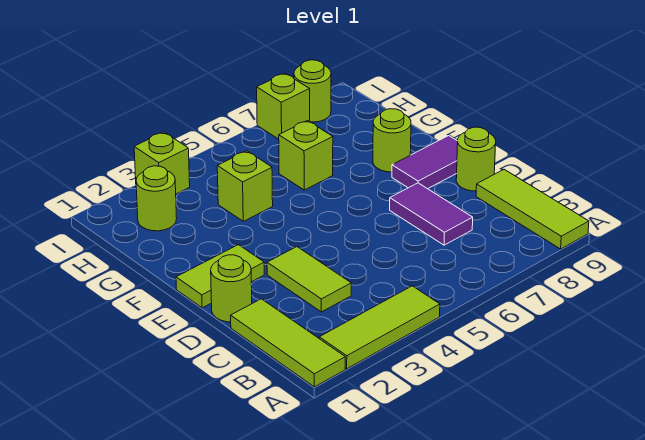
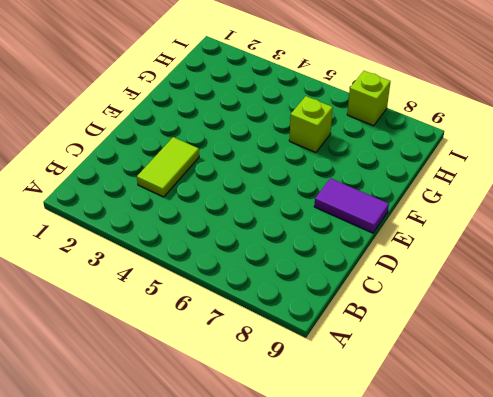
none -> lime tile A1:C1 level 1
none -> lime tile A2:A4 level 1
none -> lime tile A9:C9 level 1

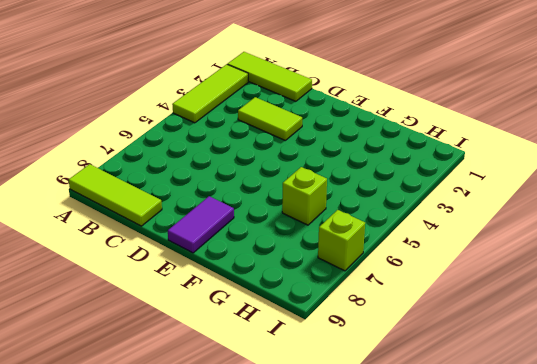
none -> purple tile C7:D7 level 1
none -> lime round brick D1 level 1
none -> lime round brick D9 level 1

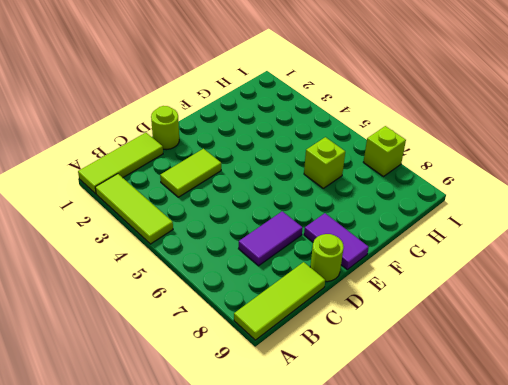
none -> lime tile E1:E2 level 1
none -> lime round brick F8 level 1
none -> lime brick G4 level 1

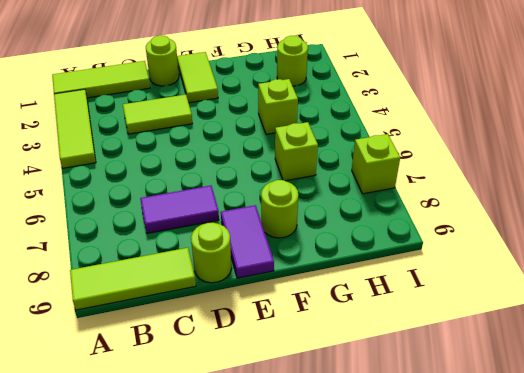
none -> lime brick I3 level 1
none -> lime round brick I8 level 1

